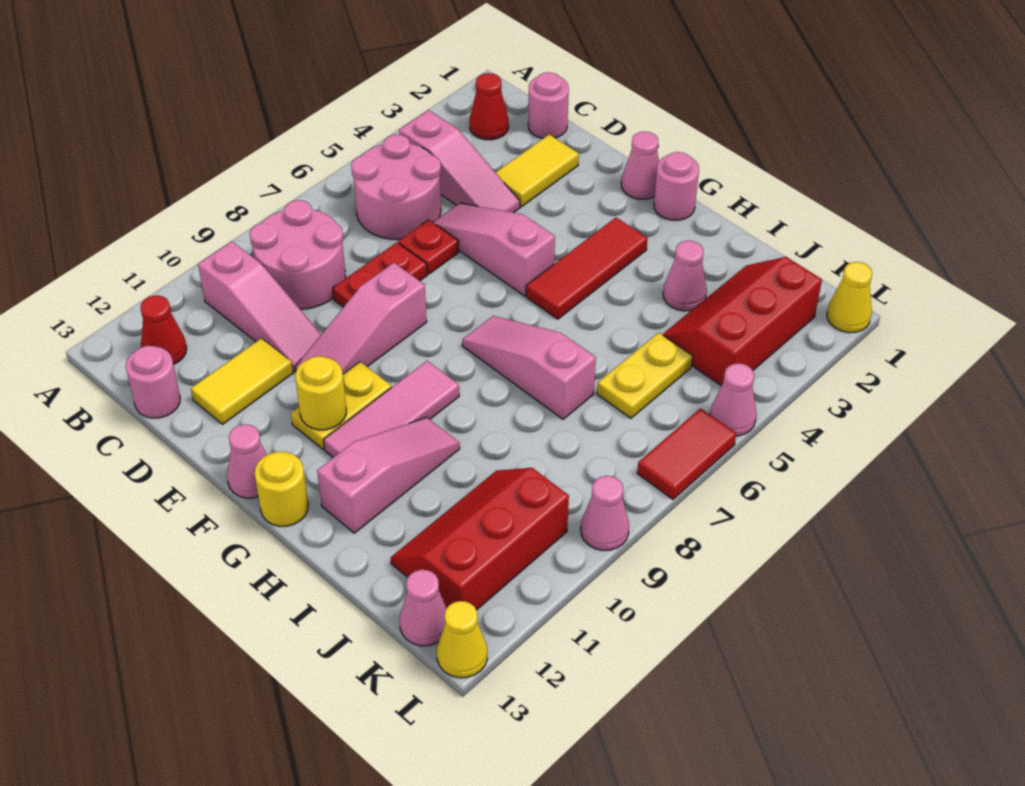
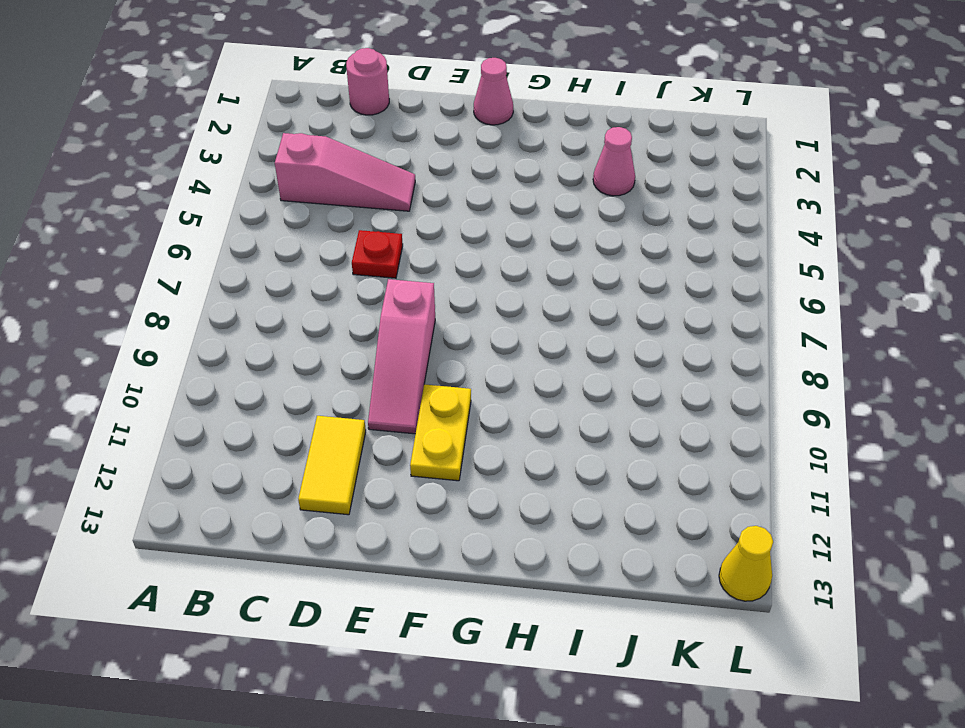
none -> red cone B2 level 1
none -> pink round brick B5:C6 level 1
none -> pink round brick B8:C9 level 1
none -> pink slope B10:D10 level 1 top B

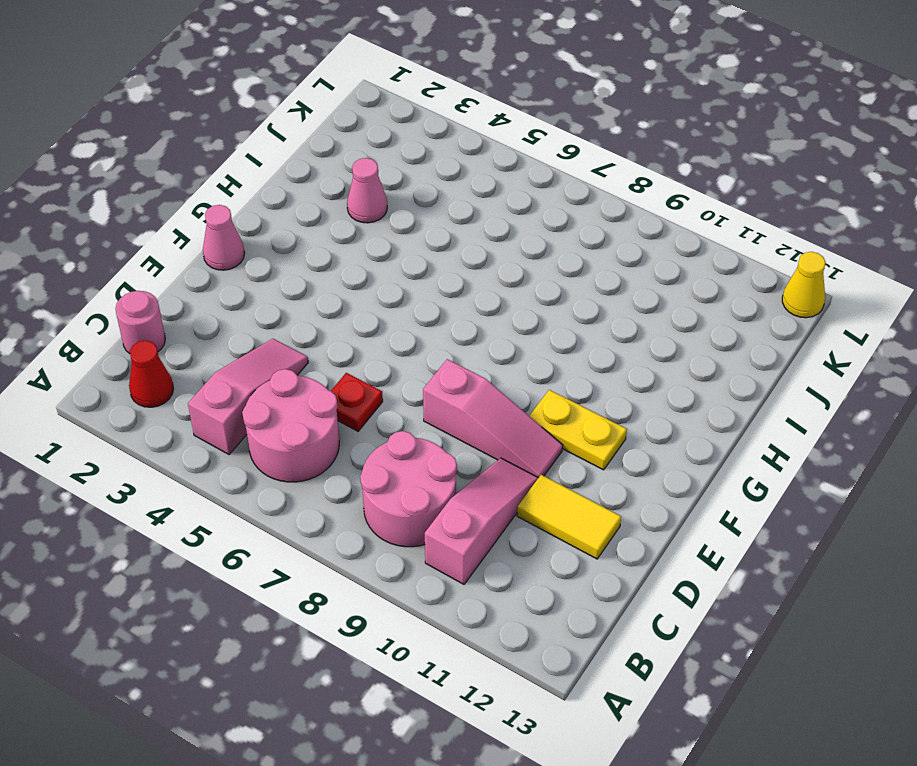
none -> red cone B12 level 1
none -> pink round brick C13 level 1
none -> yellow tile D2:D3 level 1
none -> pink slope D5:F5 level 1 top F

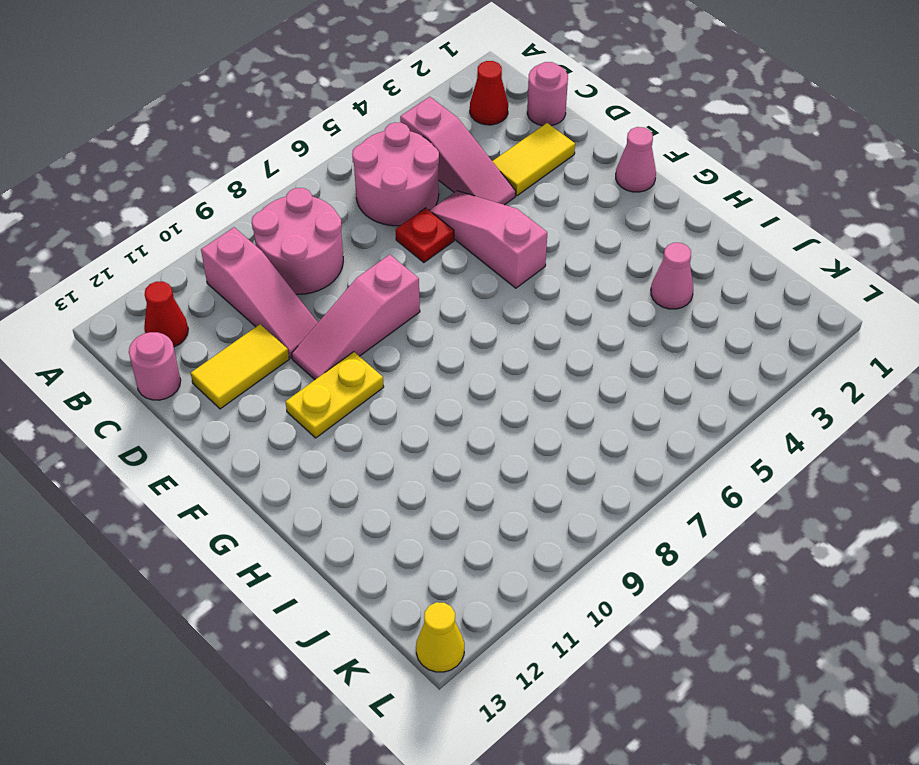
none -> red plate D7:D8 level 1
none -> pink cone F13 level 1
none -> pink round brick G1 level 1
none -> red tile G3:G5 level 1

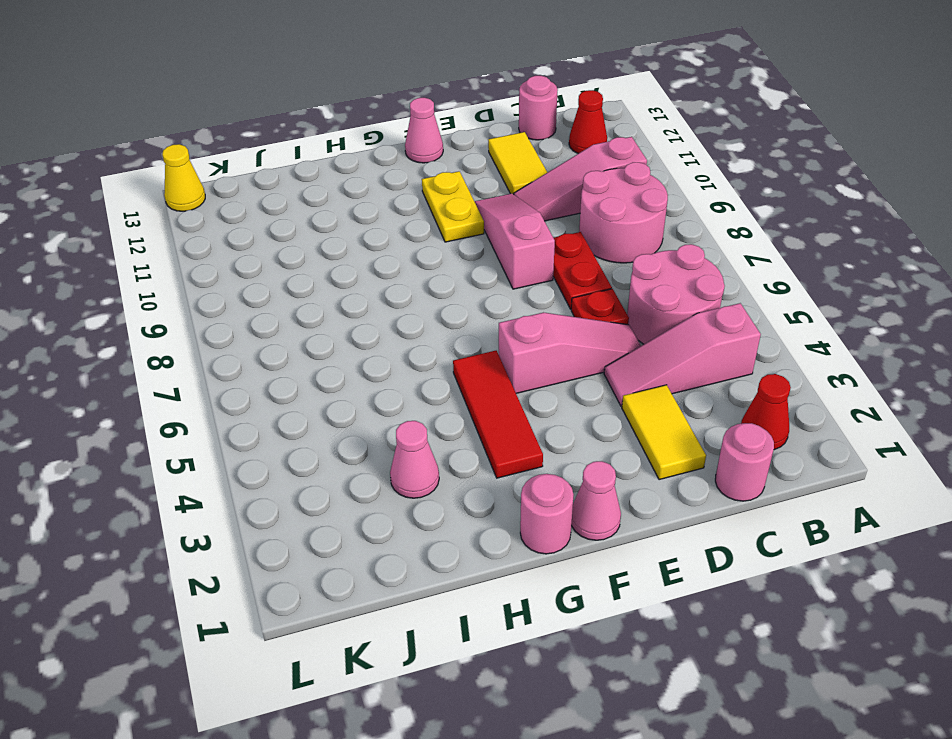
none -> pink slope G7:I7 level 1 top I
none -> pink tile G9:G11 level 1
none -> yellow round brick G13 level 1
none -> pink slope H10:H12 level 1 top 12

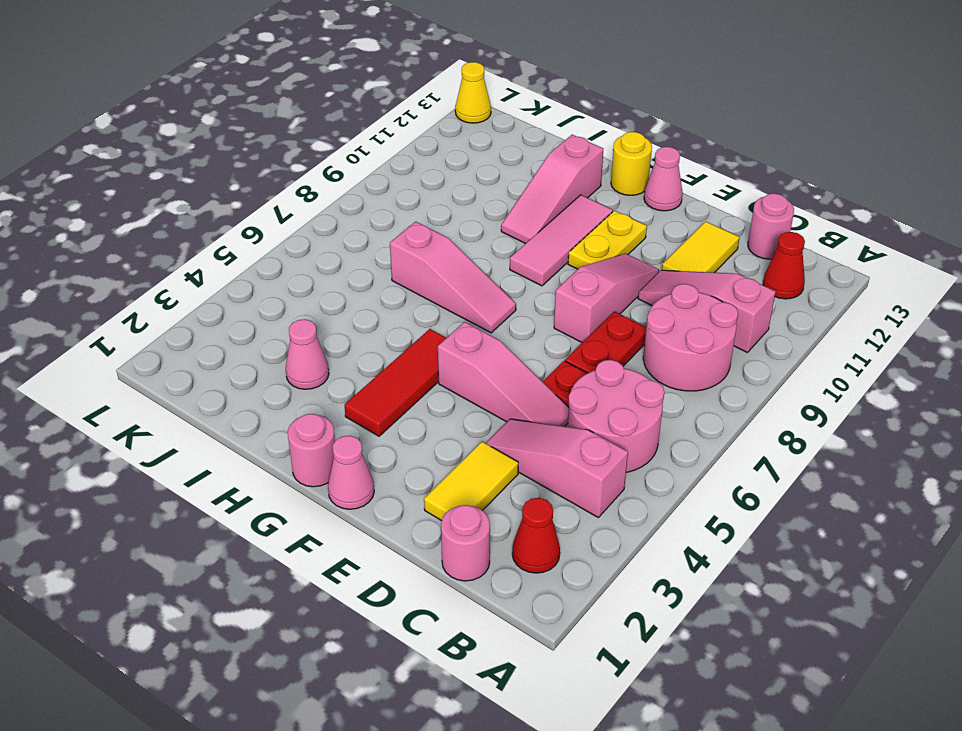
none -> red slope J2:K4 level 1 top K
none -> yellow plate J5:J6 level 1
none -> red slope J10:K12 level 1 top K
none -> pink cone K13 level 1

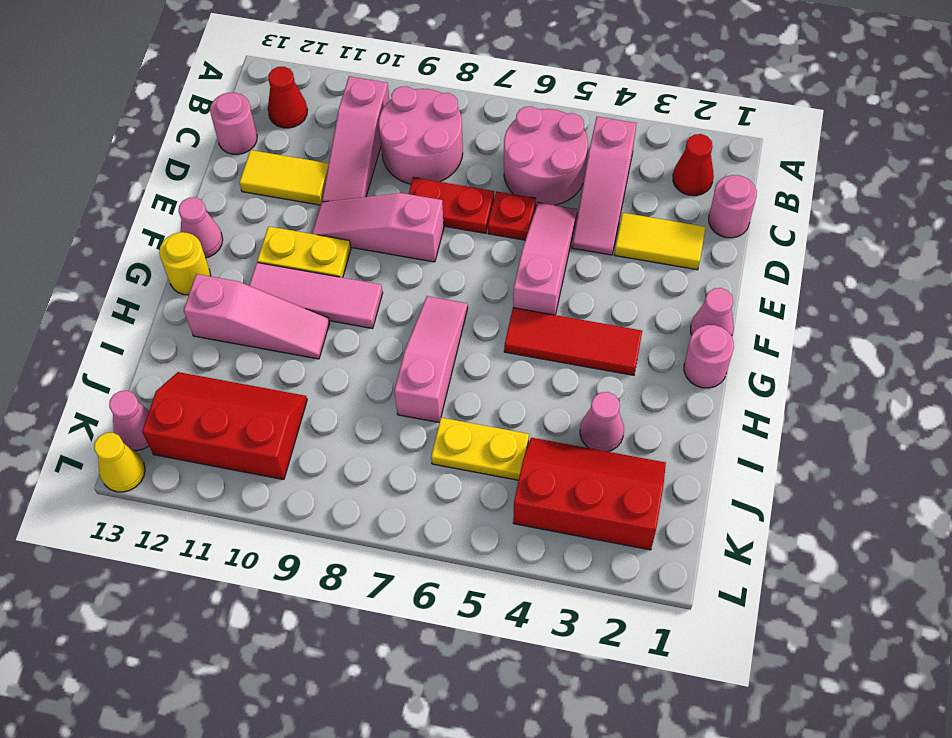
none -> yellow cone L1 level 1
none -> pink cone L5 level 1
none -> red tile L6:L7 level 1
none -> pink cone L9 level 1

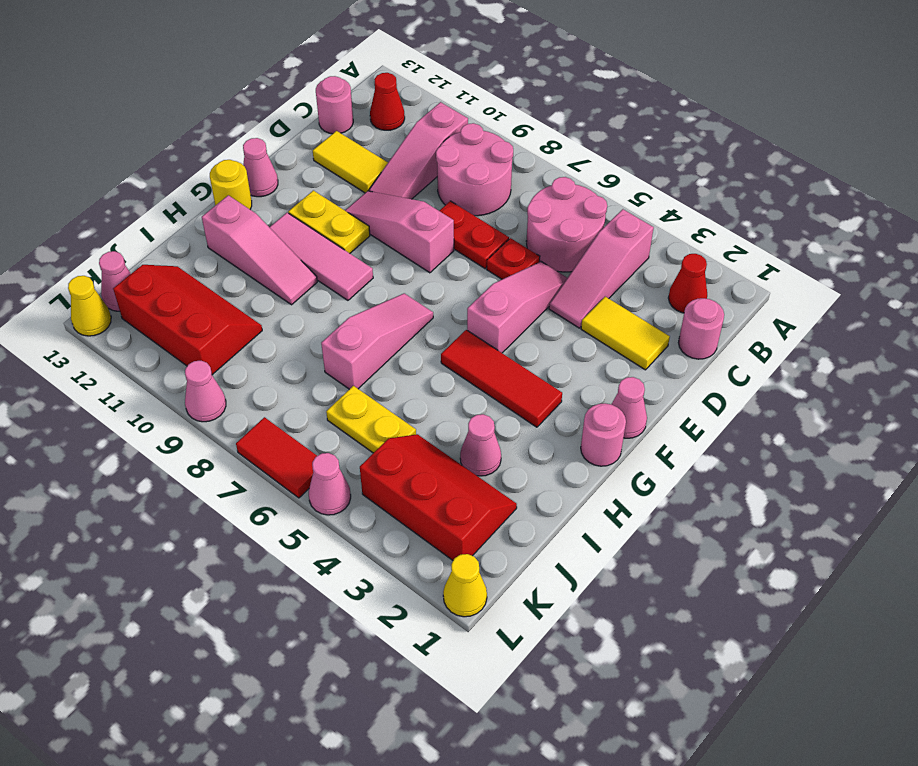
none -> yellow round brick F11 level 2

